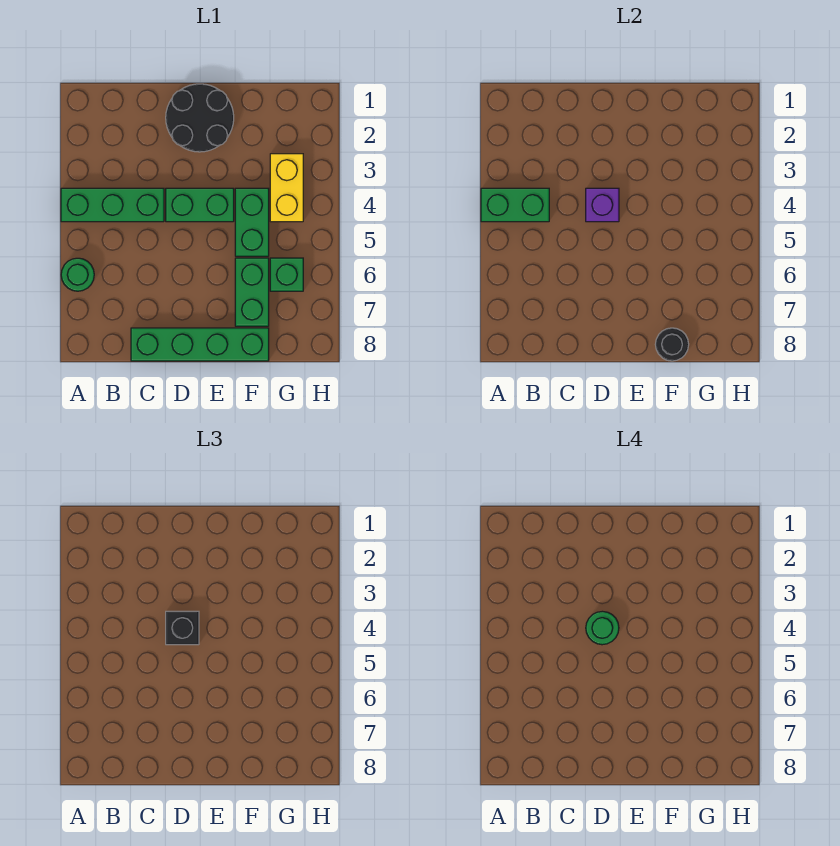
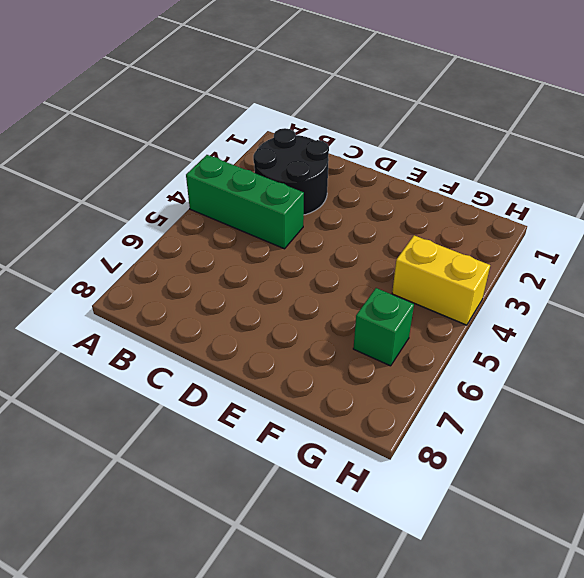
black round brick B2:C3 level 1 -> black round brick D1:E2 level 1
yellow brick G4:H4 level 1 -> yellow brick G3:G4 level 1
none -> green round brick A6 level 1
none -> green brick C8:F8 level 1
none -> green brick D4:E4 level 1

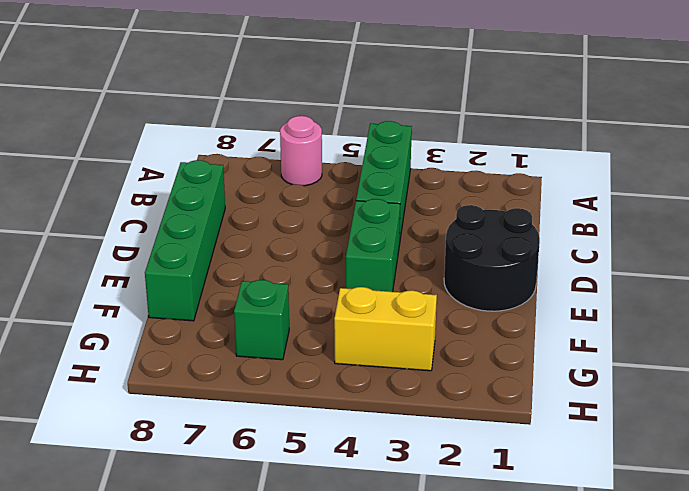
pink round brick A6 level 1 -> green round brick A6 level 1
none -> green brick F4:F5 level 1
none -> green brick F6:F7 level 1
none -> green brick A4:B4 level 2

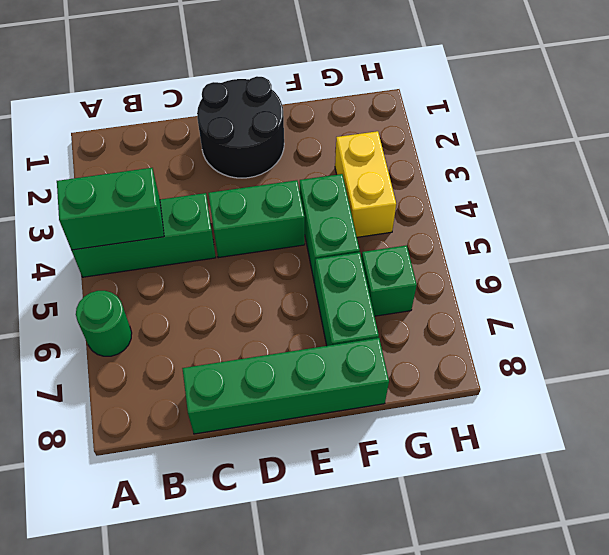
none -> purple brick D4 level 2
none -> black round brick F8 level 2
none -> black brick D4 level 3

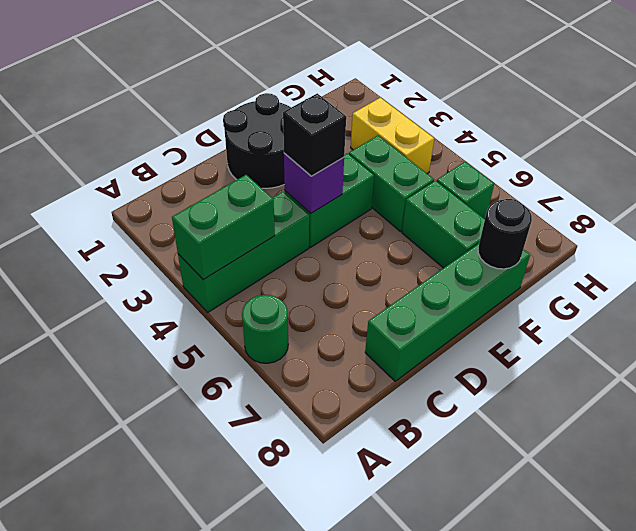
none -> green round brick D4 level 4

